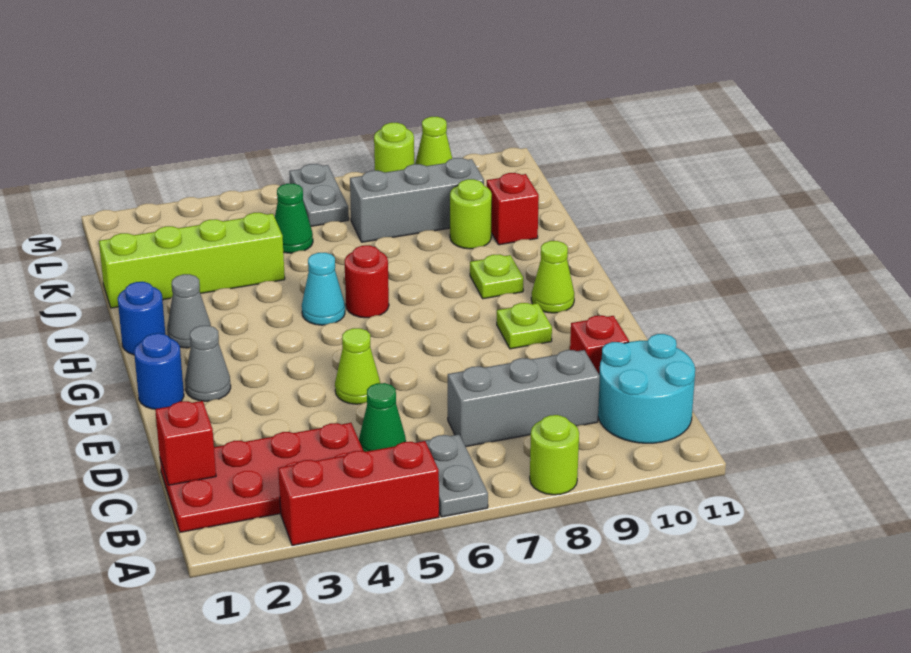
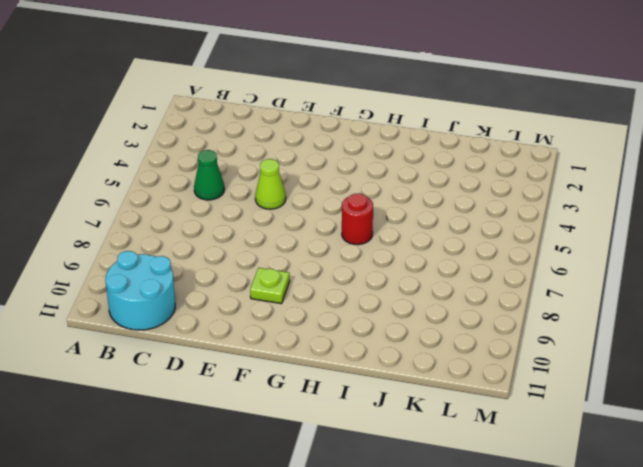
none -> red brick A3:A5 level 1
none -> grey plate A6:B6 level 1
none -> lime round brick A8 level 1

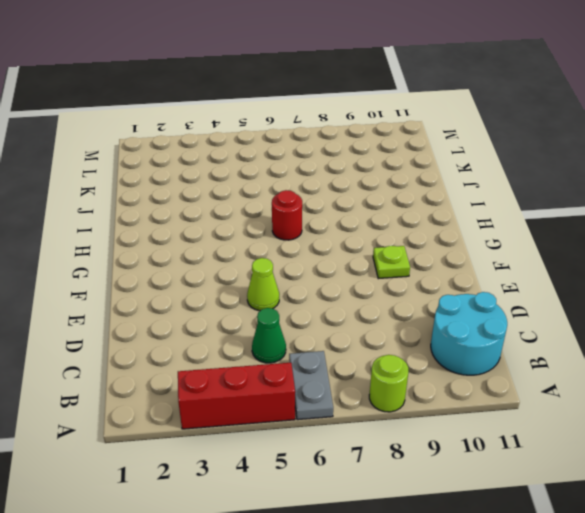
none -> red plate B1:C4 level 1
none -> grey brick C7:C9 level 1
none -> red brick D10 level 1

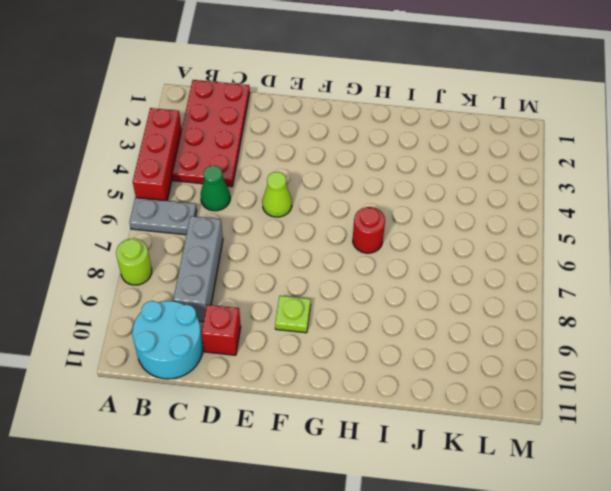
none -> blue round brick F1 level 1
none -> grey cone F2 level 1
none -> lime cone G10 level 1

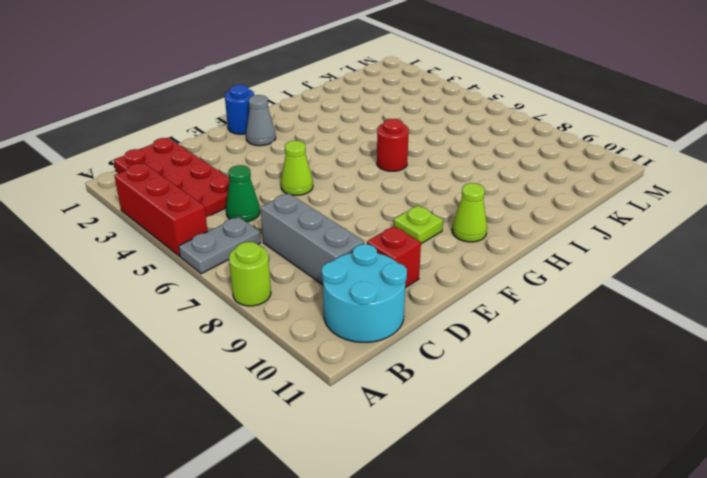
none -> blue round brick H1 level 1
none -> grey cone H2 level 1
none -> cyan cone H5 level 1

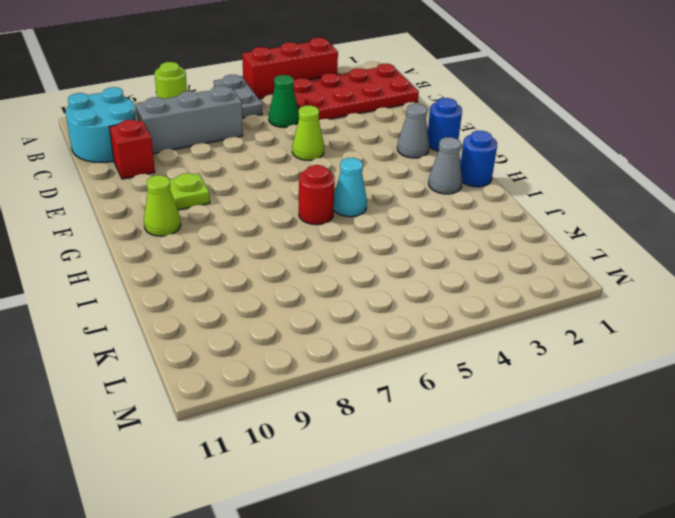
none -> lime plate H9 level 1
none -> lime brick J1:J4 level 1
none -> lime round brick J9 level 1

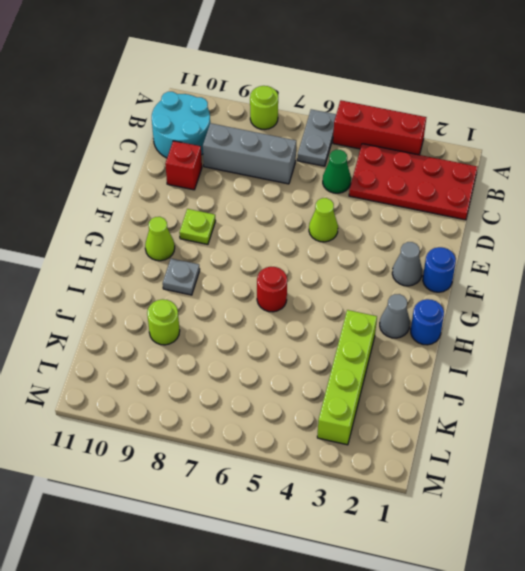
grey plate H9 level 1 -> lime plate H9 level 1
lime brick I3:L3 level 1 -> lime brick J1:J4 level 1
none -> cyan cone H5 level 1
none -> red brick J10 level 1
none -> green cone K5 level 1

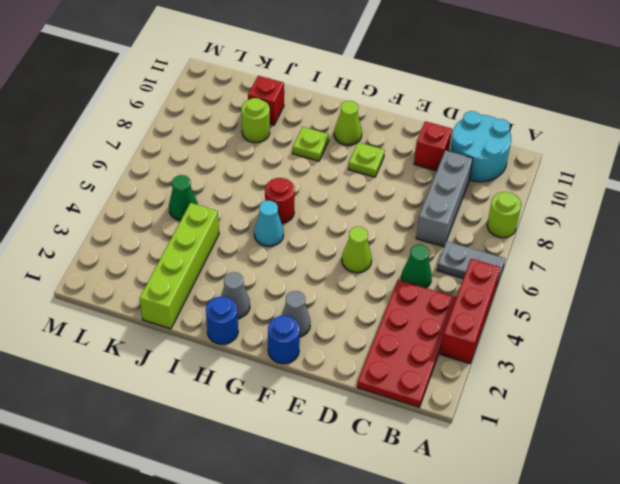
none -> grey brick K7:K9 level 1
none -> grey plate L6:M6 level 1
none -> lime round brick M8 level 1

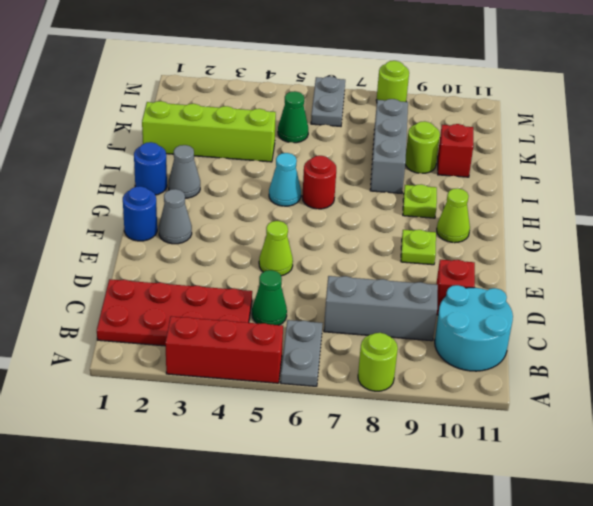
grey brick I8:K8 level 1 -> grey brick K7:K9 level 1
none -> lime cone M9 level 1
none -> red brick C1 level 2

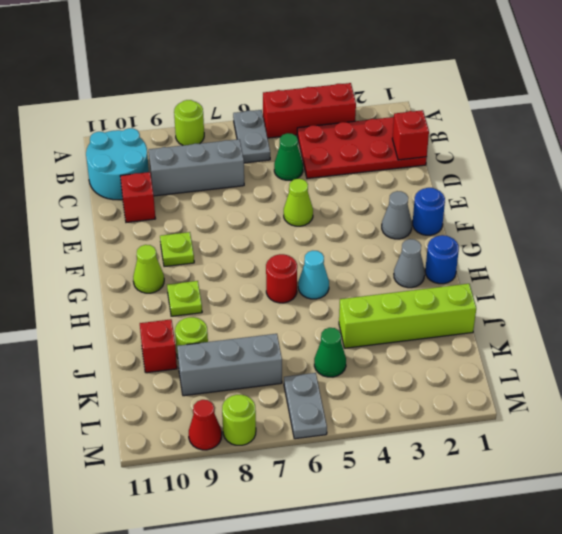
red cone M9 level 1 -> lime cone M9 level 1

